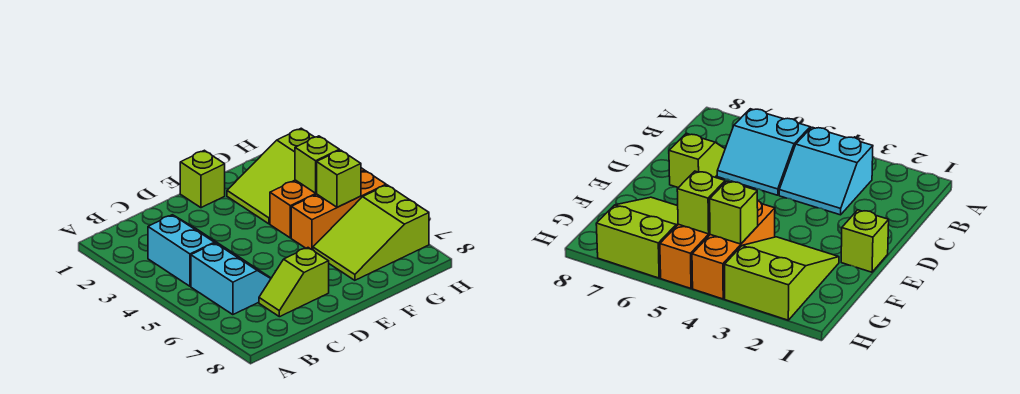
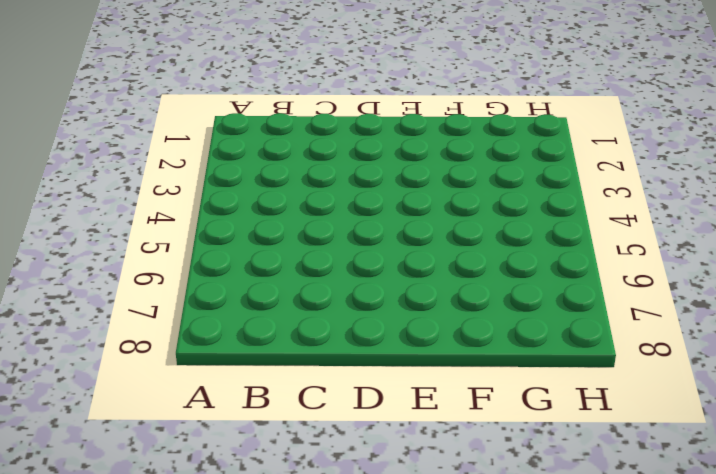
none -> cyan slope B3:C4 level 1 top B
none -> cyan slope B5:C6 level 1 top B

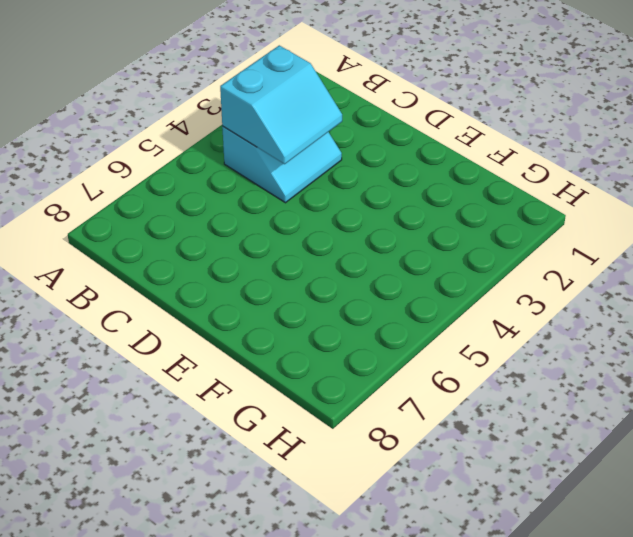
cyan slope B3:C4 level 2 top B -> cyan slope B5:C6 level 1 top B
none -> lime slope C7:D7 level 1 top D
none -> lime brick E1 level 1

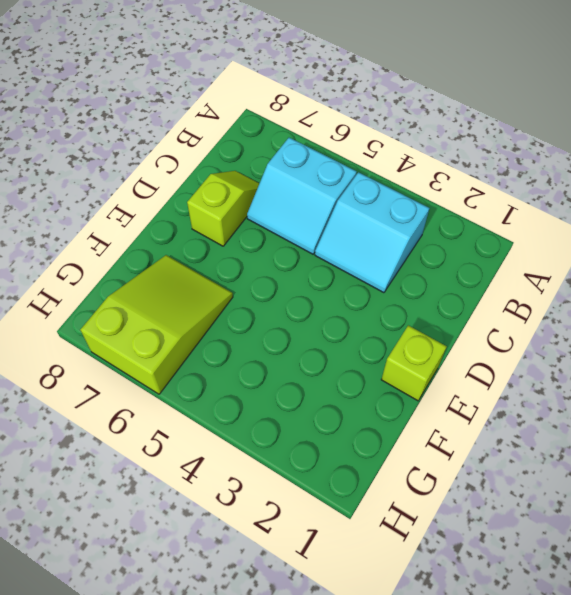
none -> lime slope F2:H3 level 1 top H
none -> orange brick F4:H4 level 1

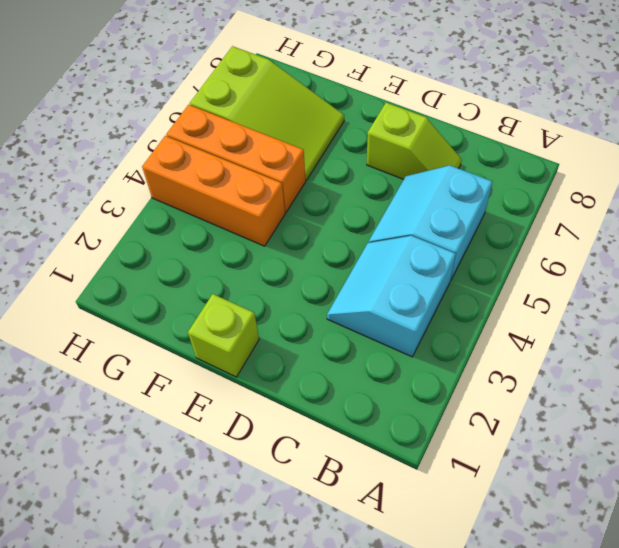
none -> lime slope F2:H3 level 1 top H
none -> lime brick G4 level 2

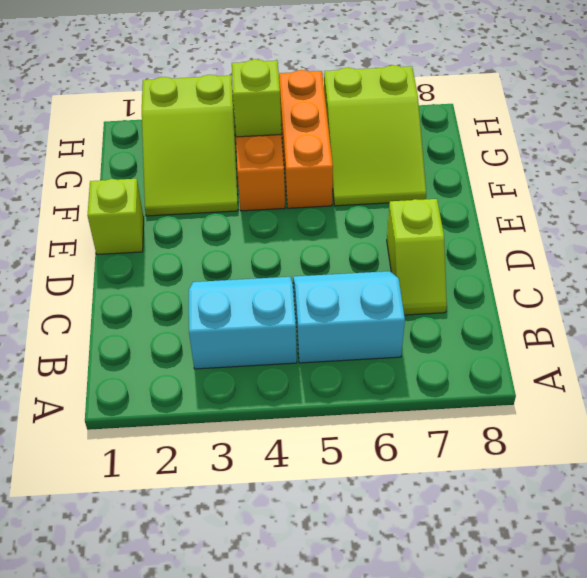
none -> lime brick G5 level 2

